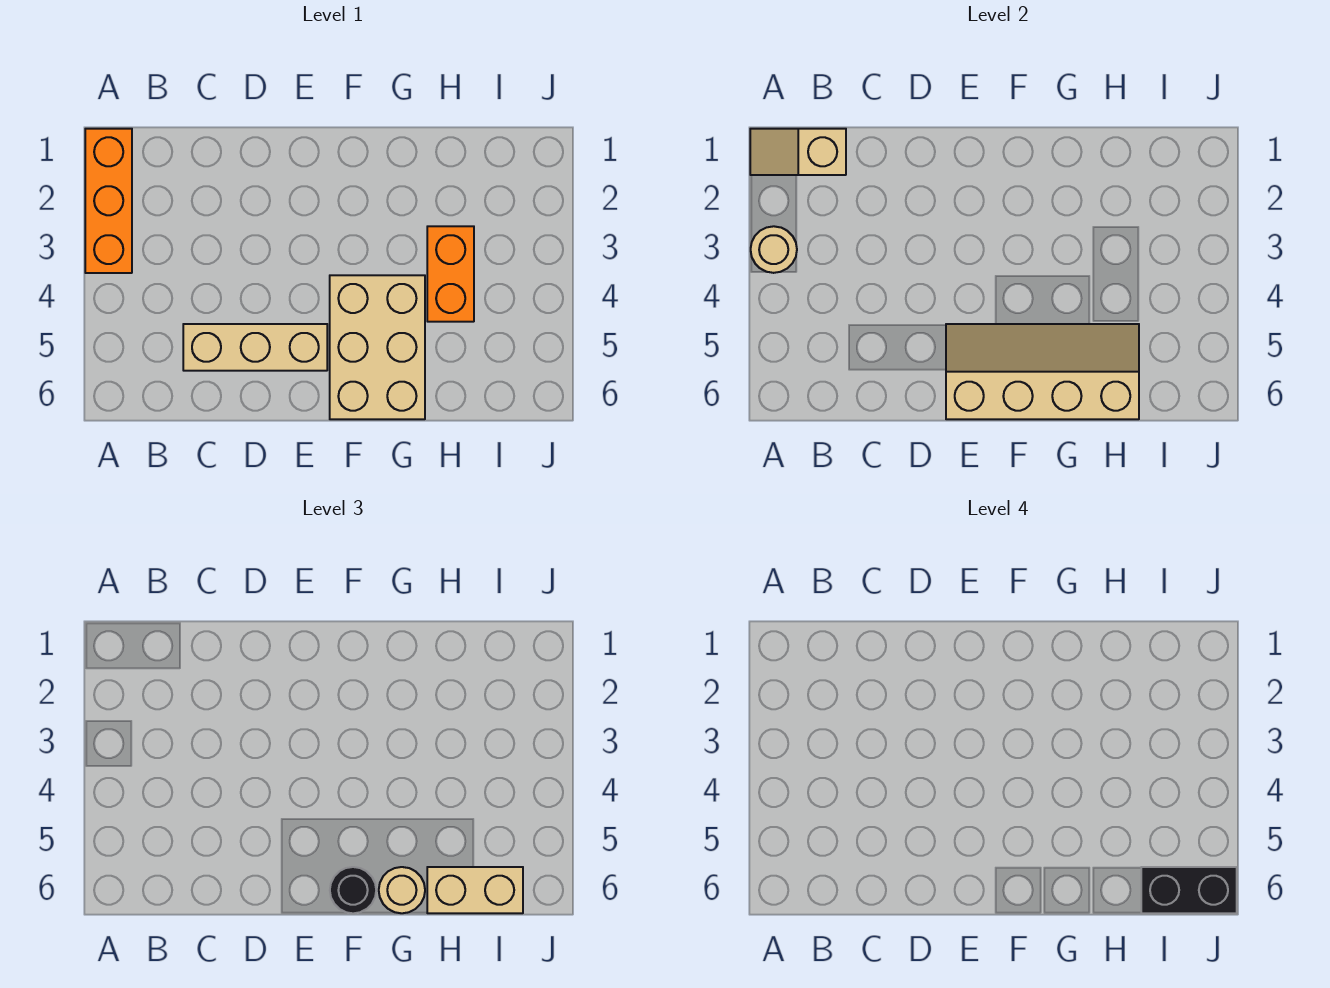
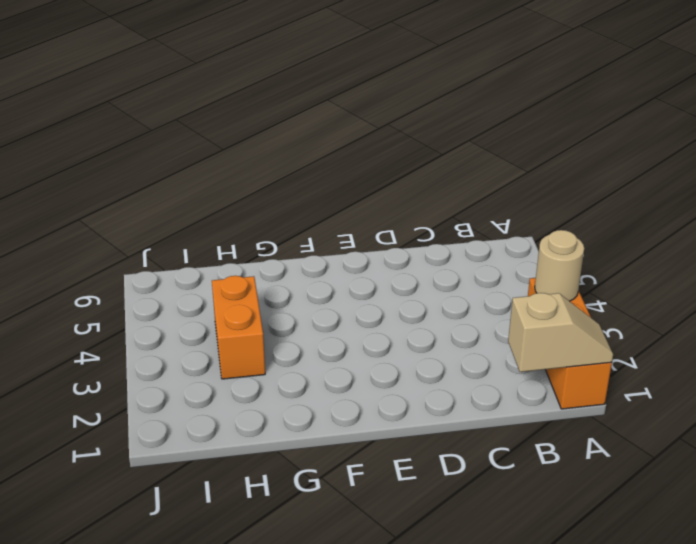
none -> tan brick C5:E5 level 1
none -> tan brick F4:G6 level 1

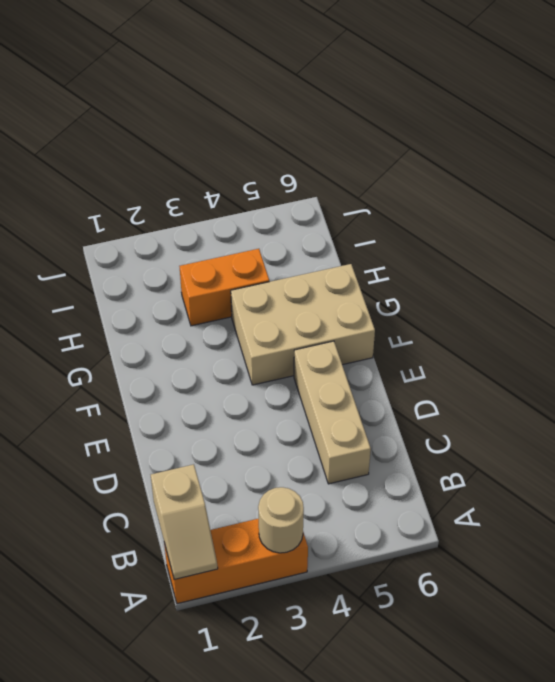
none -> tan slope E5:H6 level 2 top 6
none -> black round brick F6 level 3

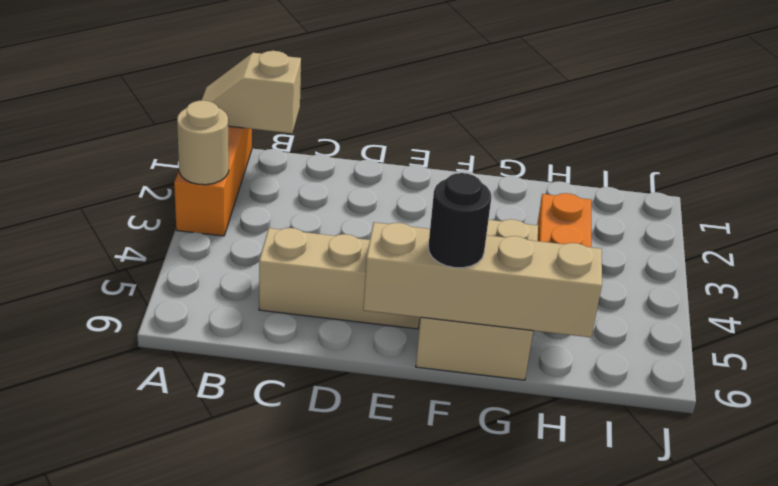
none -> tan round brick G6 level 3
none -> tan brick H6:I6 level 3

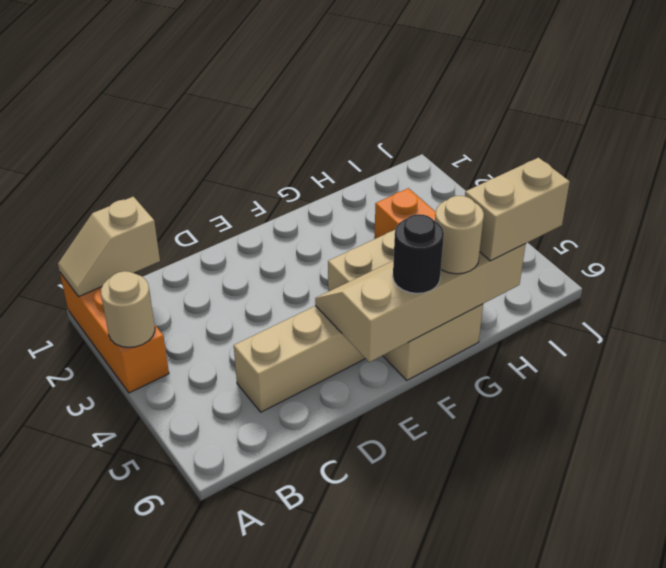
none -> black brick I6:J6 level 4

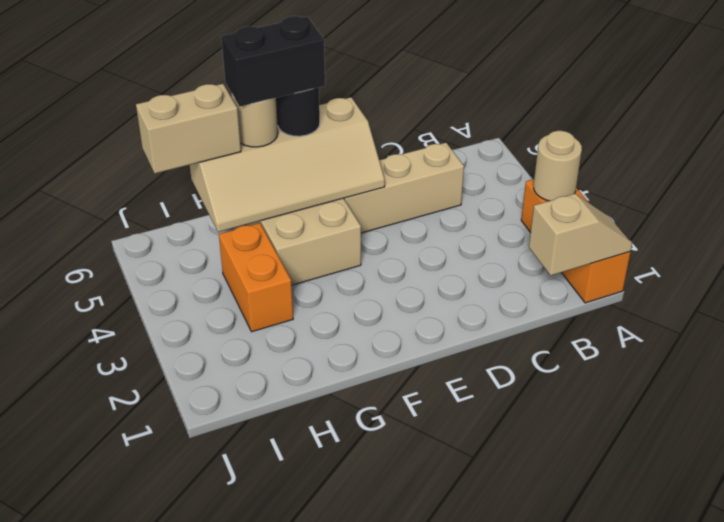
black brick F6:G6 level 4 -> black brick I6:J6 level 4

